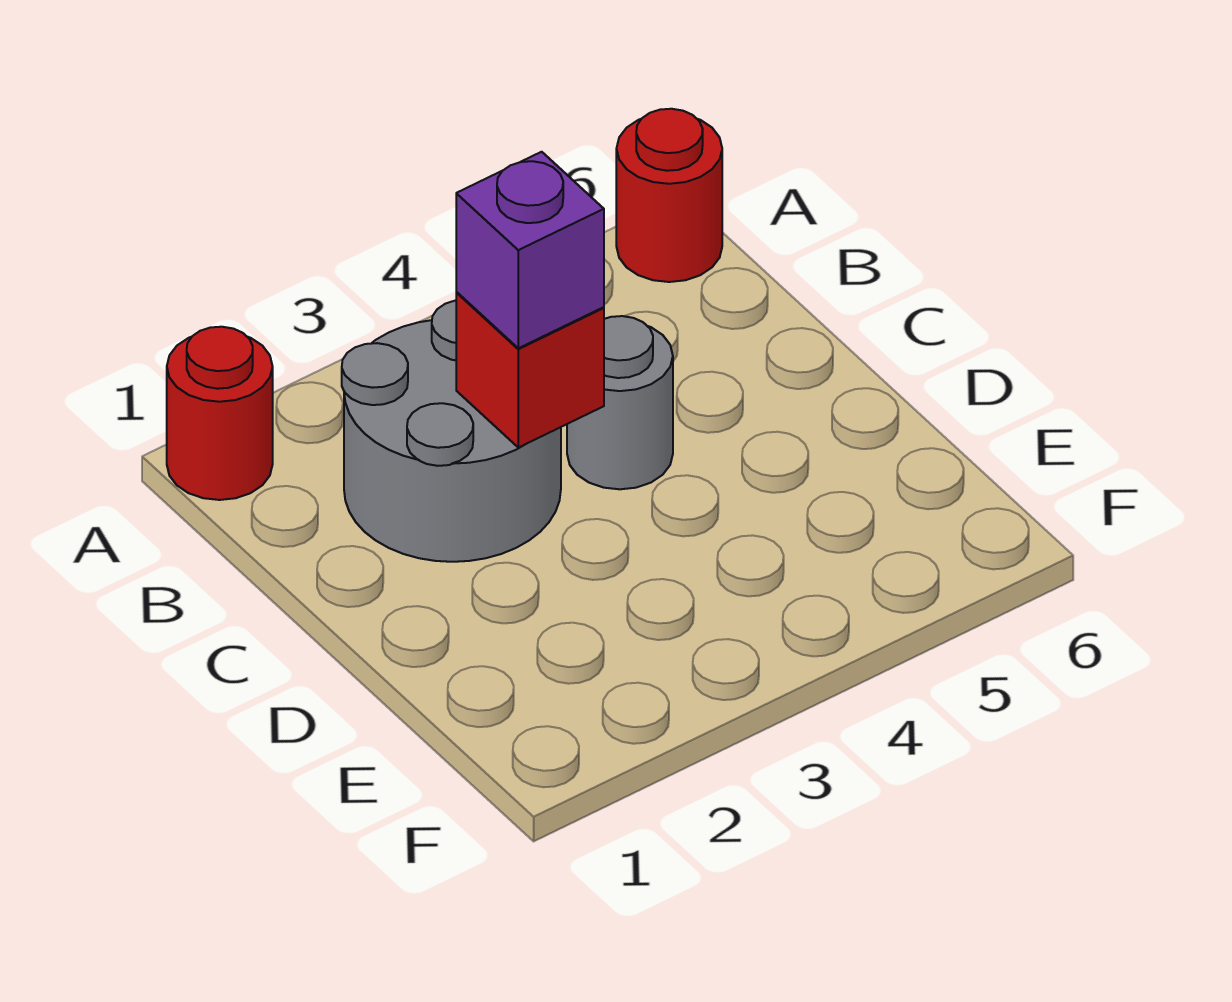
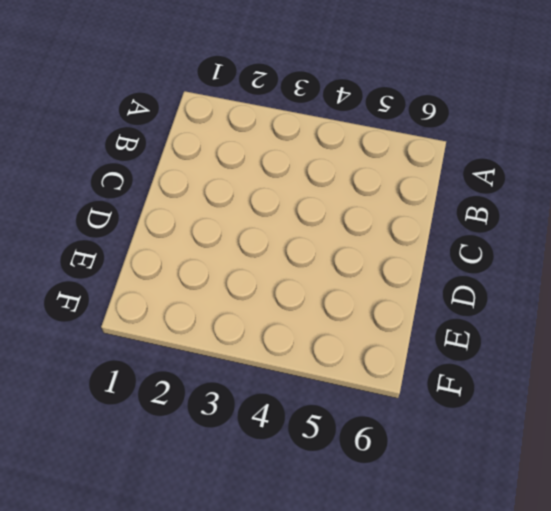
none -> red round brick A1 level 1
none -> red round brick A6 level 1

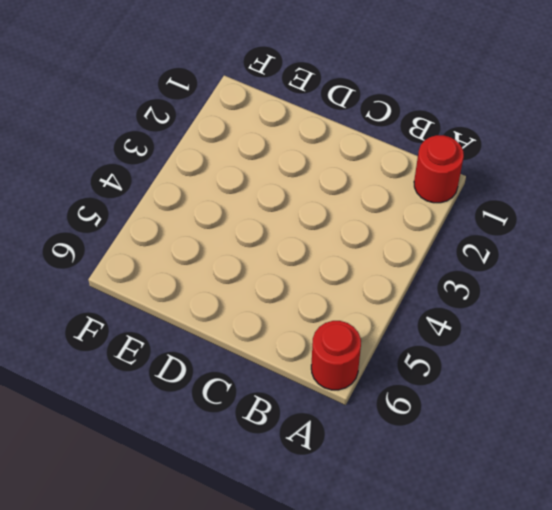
none -> grey round brick B2:C3 level 1
none -> grey round brick C4 level 1

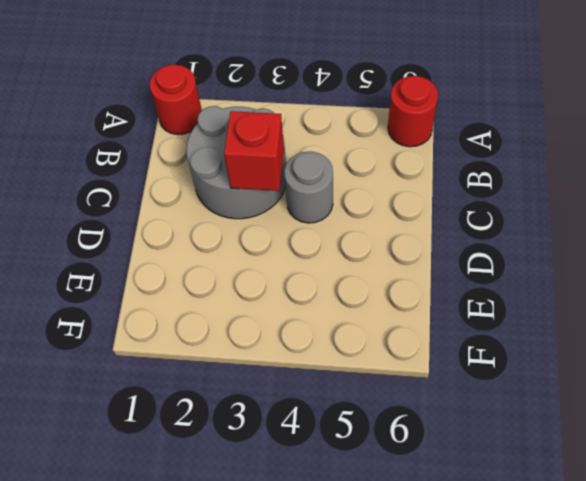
none -> purple brick C3 level 3

